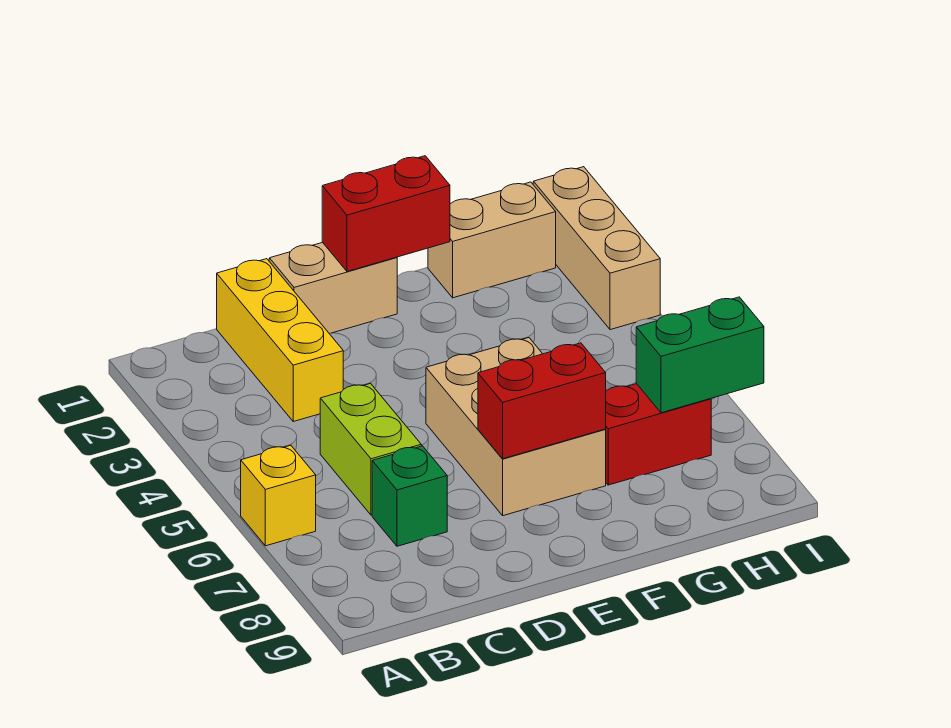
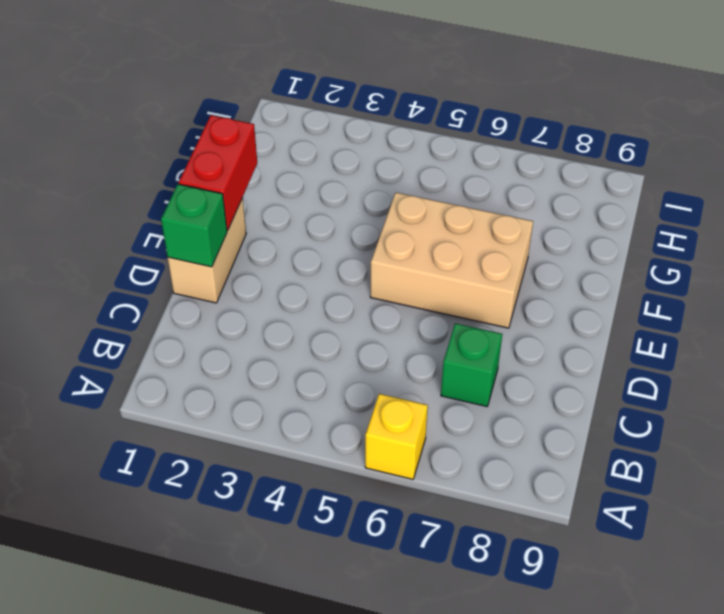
green brick D1 level 2 -> none
none -> yellow brick C1:C3 level 1
none -> lime brick C5:C6 level 1
none -> tan brick G1:H1 level 1

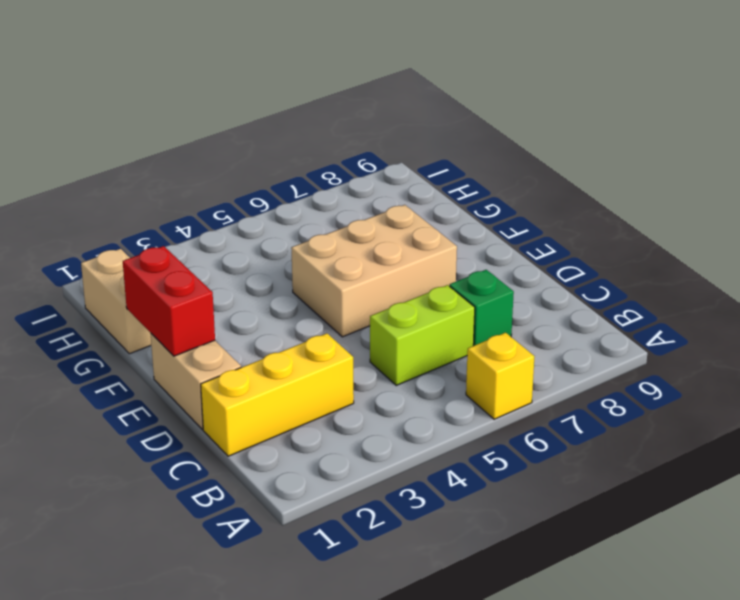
none -> red brick G7:H7 level 1
none -> tan brick I1:I3 level 1
none -> red brick E7:F7 level 2

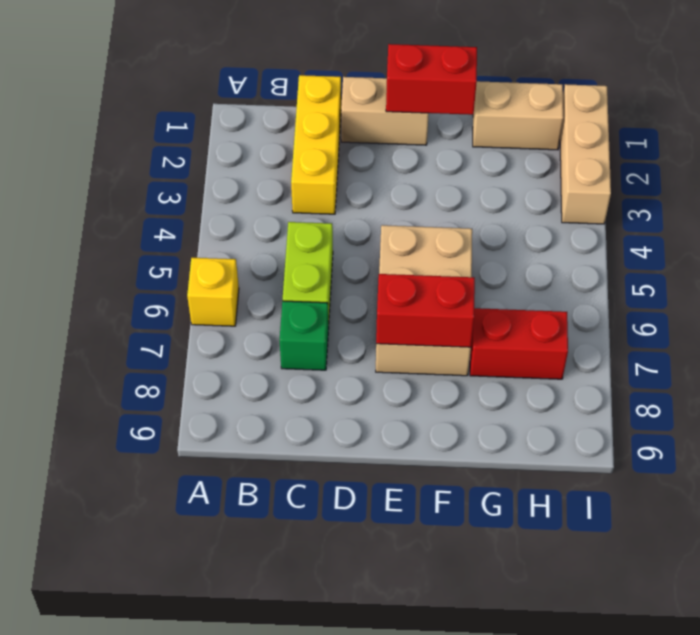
none -> green brick H7:I7 level 2

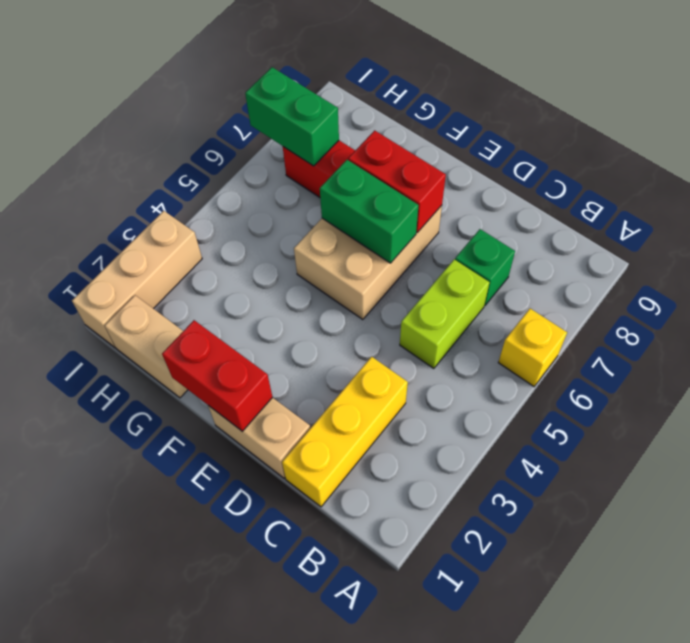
green brick E6:F6 level 2 -> none

